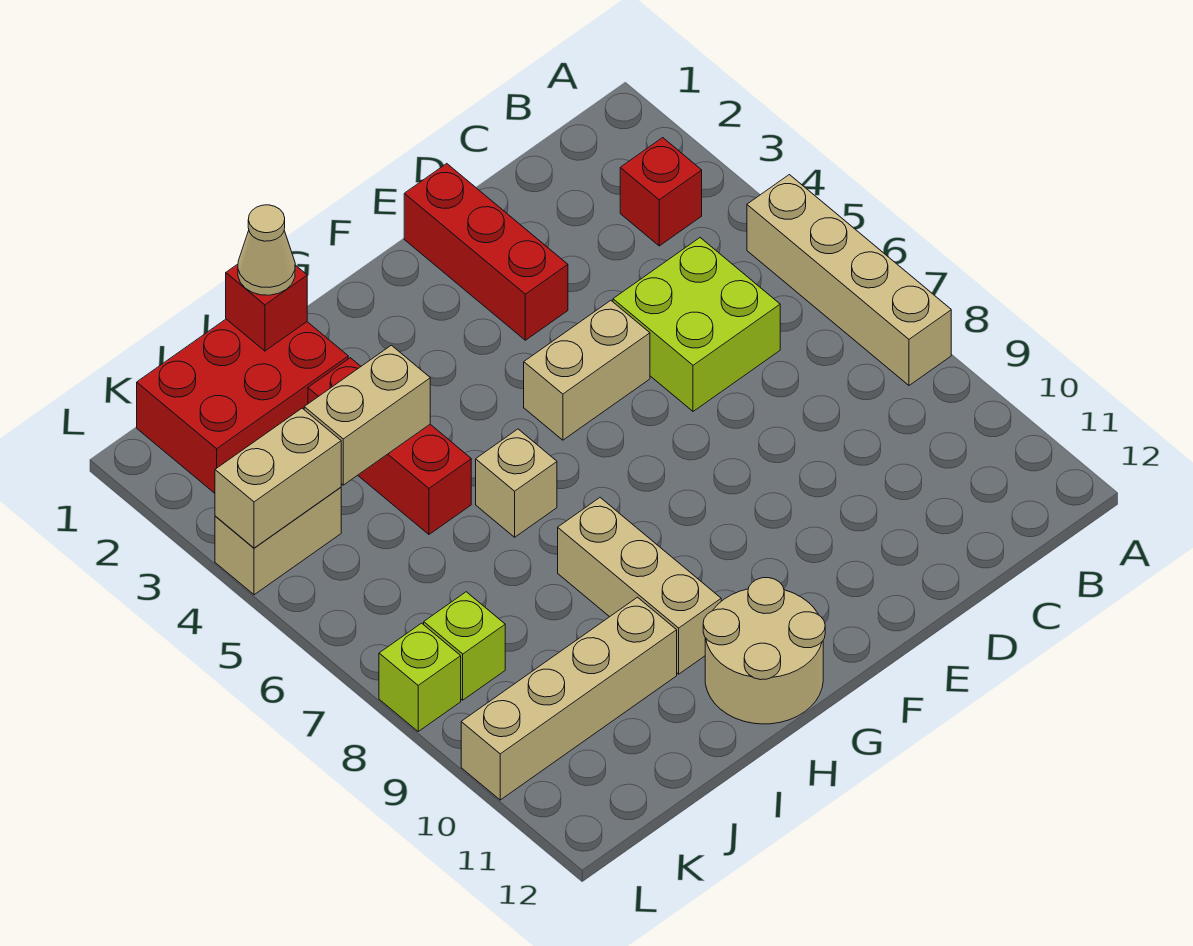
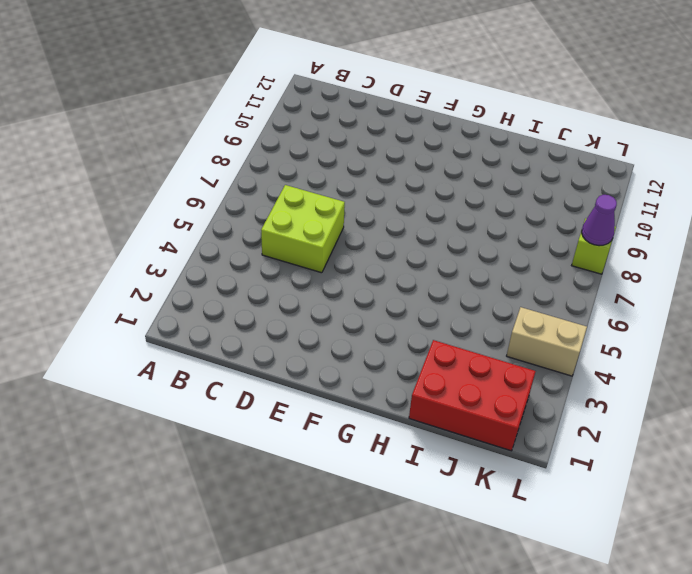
purple cone L8 level 2 -> none
none -> tan brick A5:A8 level 1
none -> red brick B3 level 1
none -> red brick E1:E3 level 1

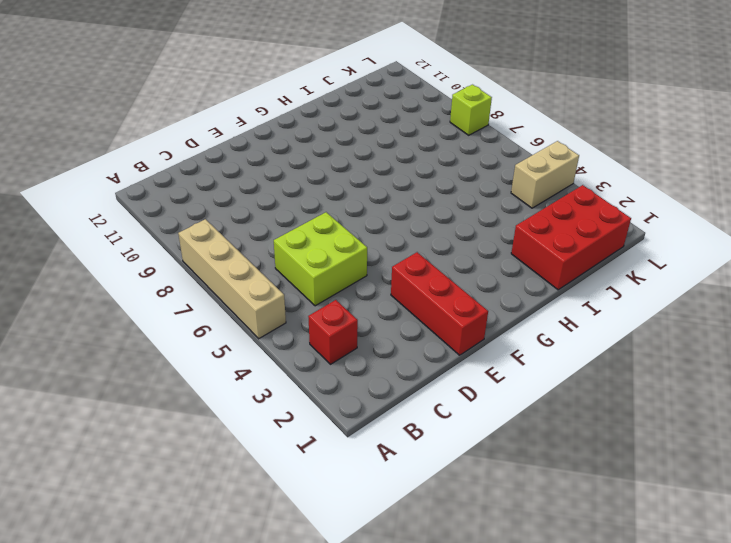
none -> tan brick E5:F5 level 1
none -> tan round brick G11:H12 level 1
none -> tan brick H6 level 1

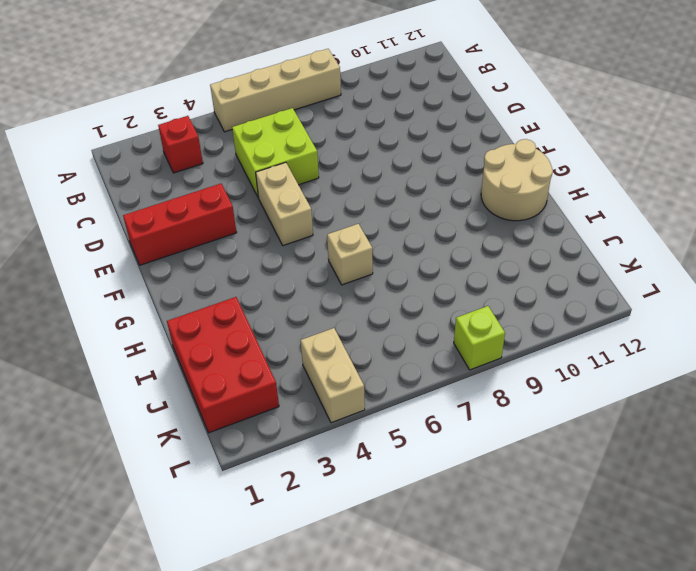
none -> tan brick H8:H10 level 1
none -> red brick I3:I5 level 1
none -> tan brick I10:L10 level 1

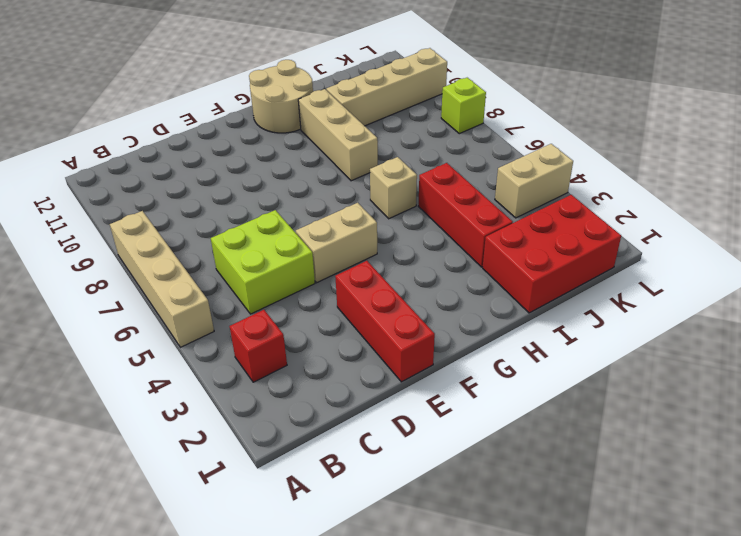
none -> lime brick K8 level 1
none -> red brick I1 level 2
none -> tan brick I4:J4 level 2

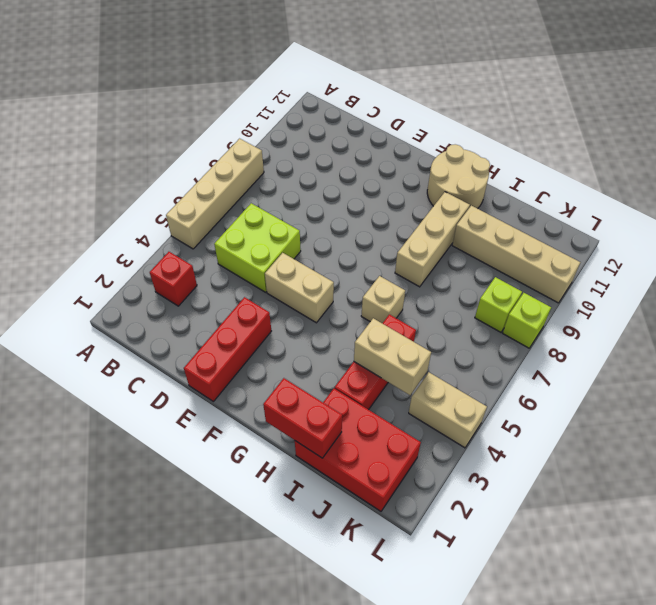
red brick H1:I1 level 2 -> red brick I1 level 2
none -> tan brick K4:L4 level 2
none -> tan cone I1 level 3

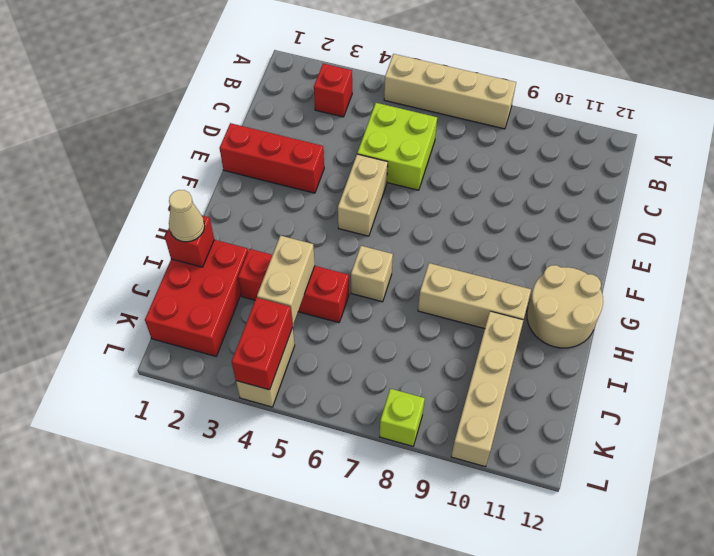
red brick K4:L4 level 2 -> tan brick K4:L4 level 2
none -> lime brick K8 level 1

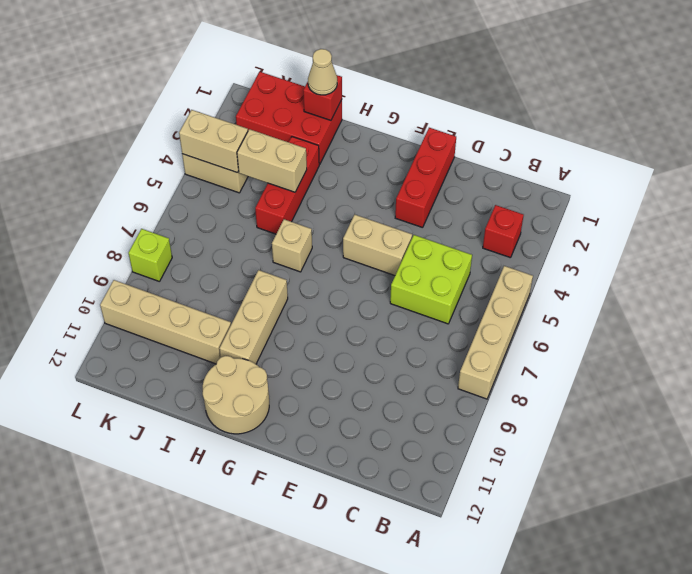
none -> lime brick K8 level 1

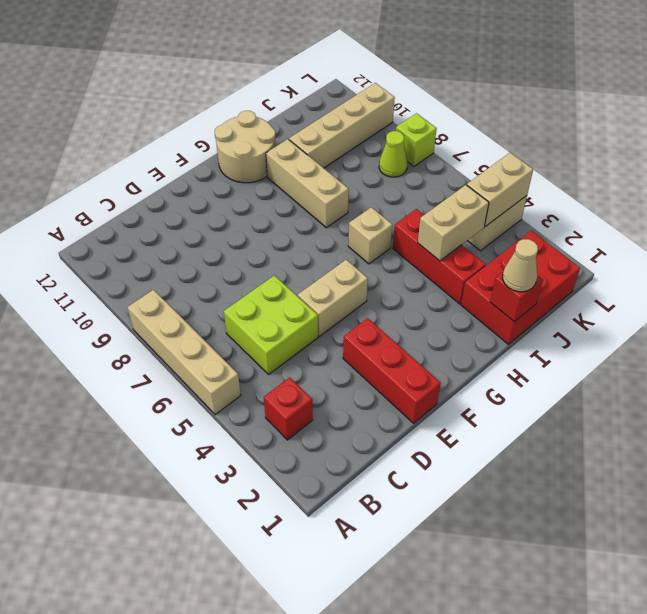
lime cone K8 level 1 -> lime brick K8 level 1

